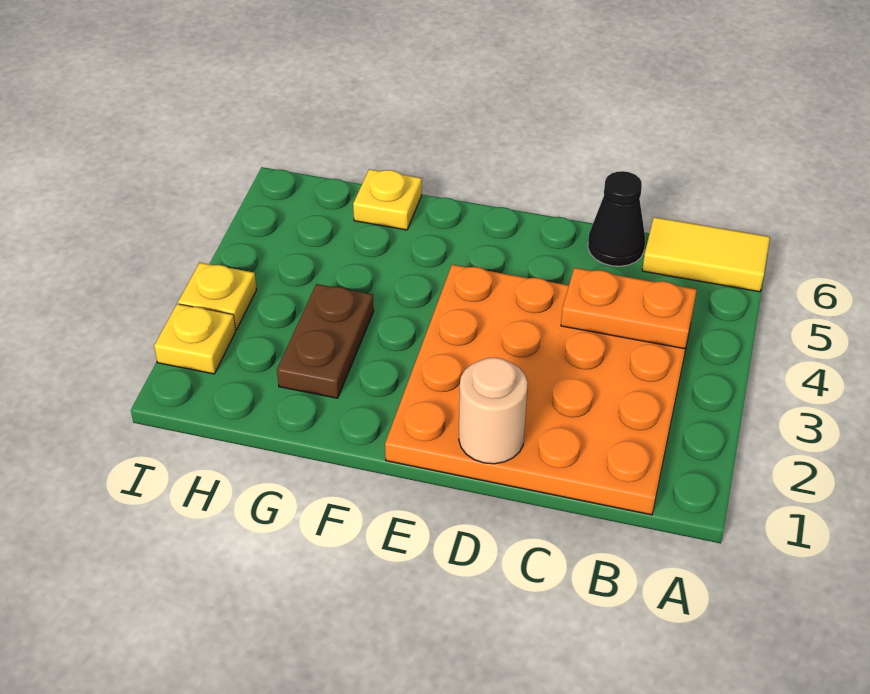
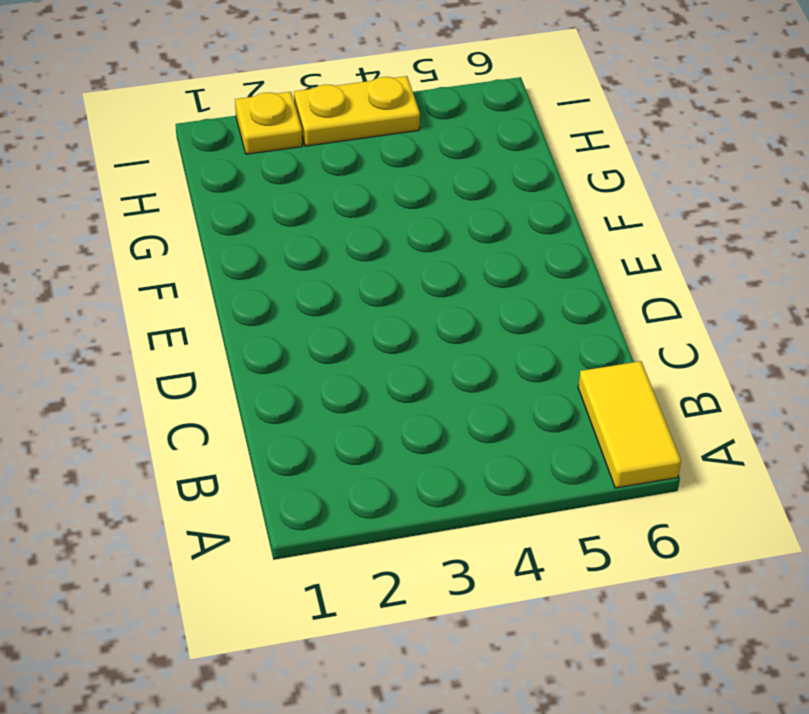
yellow plate I3:I4 level 1 -> yellow plate I3 level 1
none -> orange plate B1:E4 level 1
none -> black cone C6 level 1

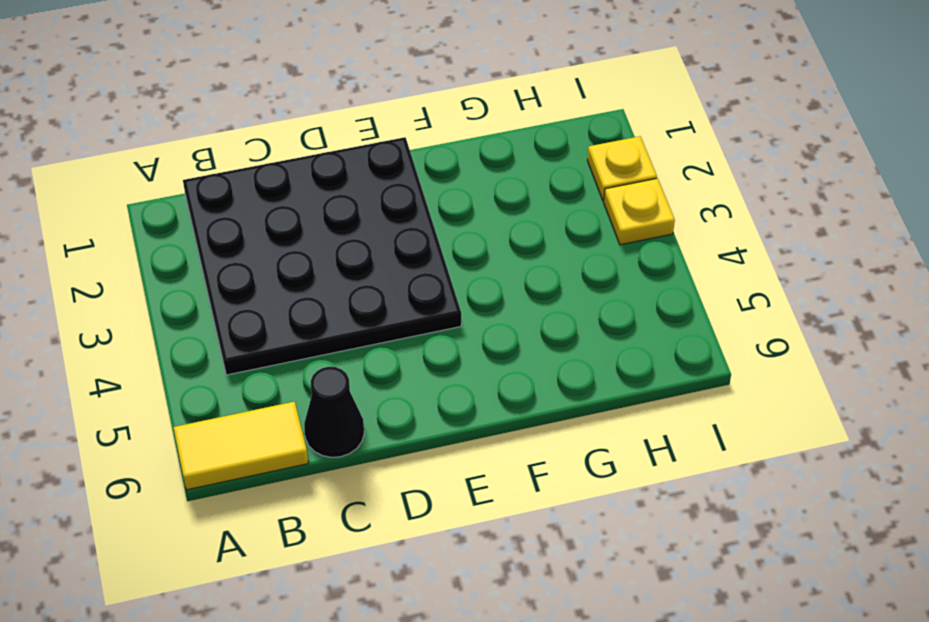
black plate B1:E4 level 1 -> orange plate B1:E4 level 1
none -> brown plate G2:G3 level 1
none -> yellow plate G6 level 1

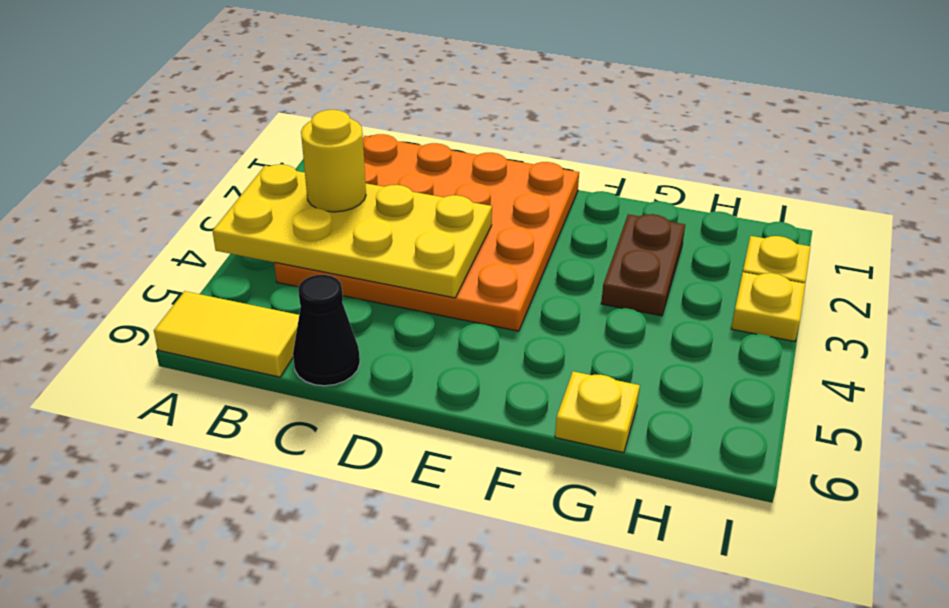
yellow plate A3:D4 level 2 -> orange plate B4:C4 level 2
yellow round brick B3 level 3 -> none
none -> tan round brick D1 level 2

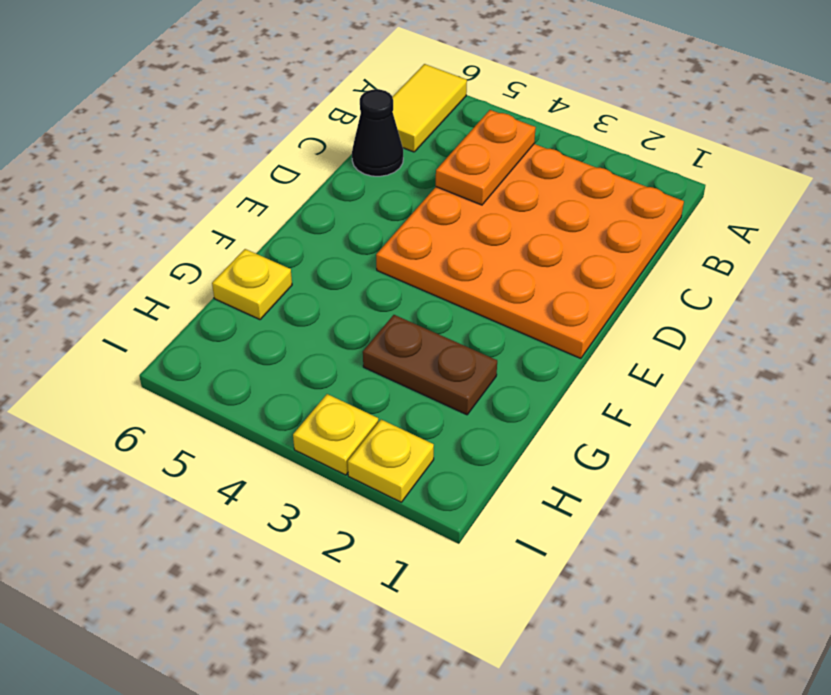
none -> tan round brick D1 level 2

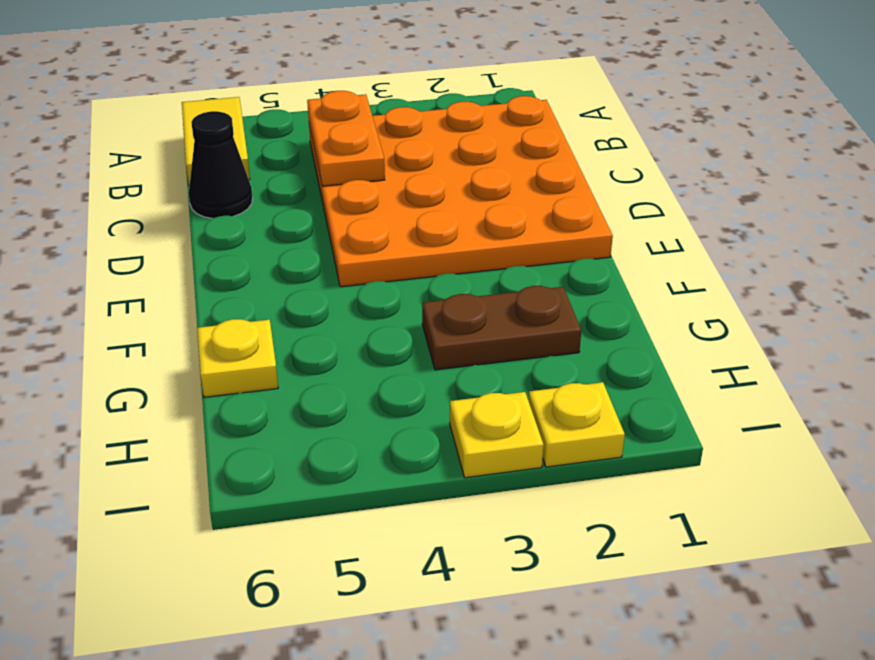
none -> tan round brick D1 level 2

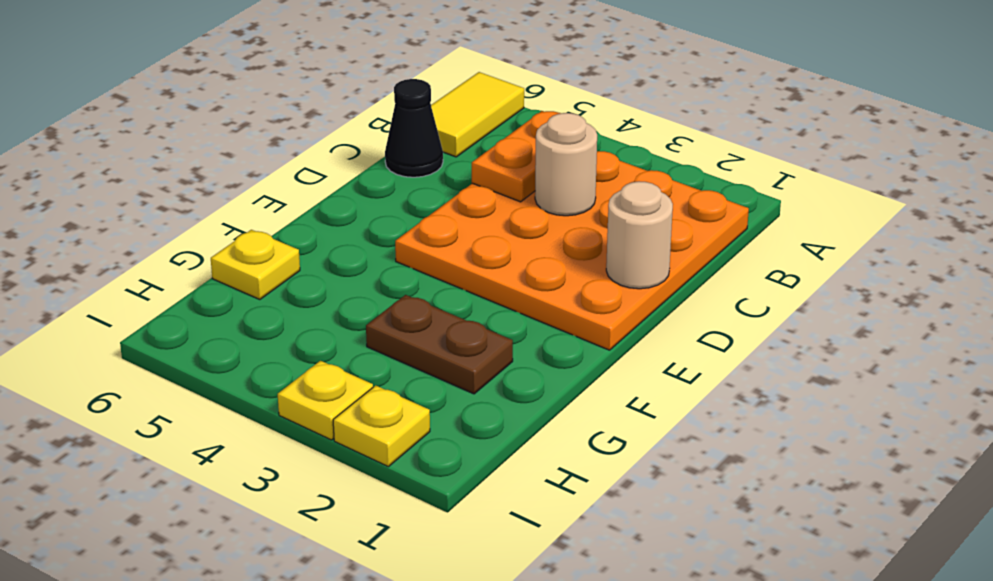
tan round brick C3 level 2 -> none

